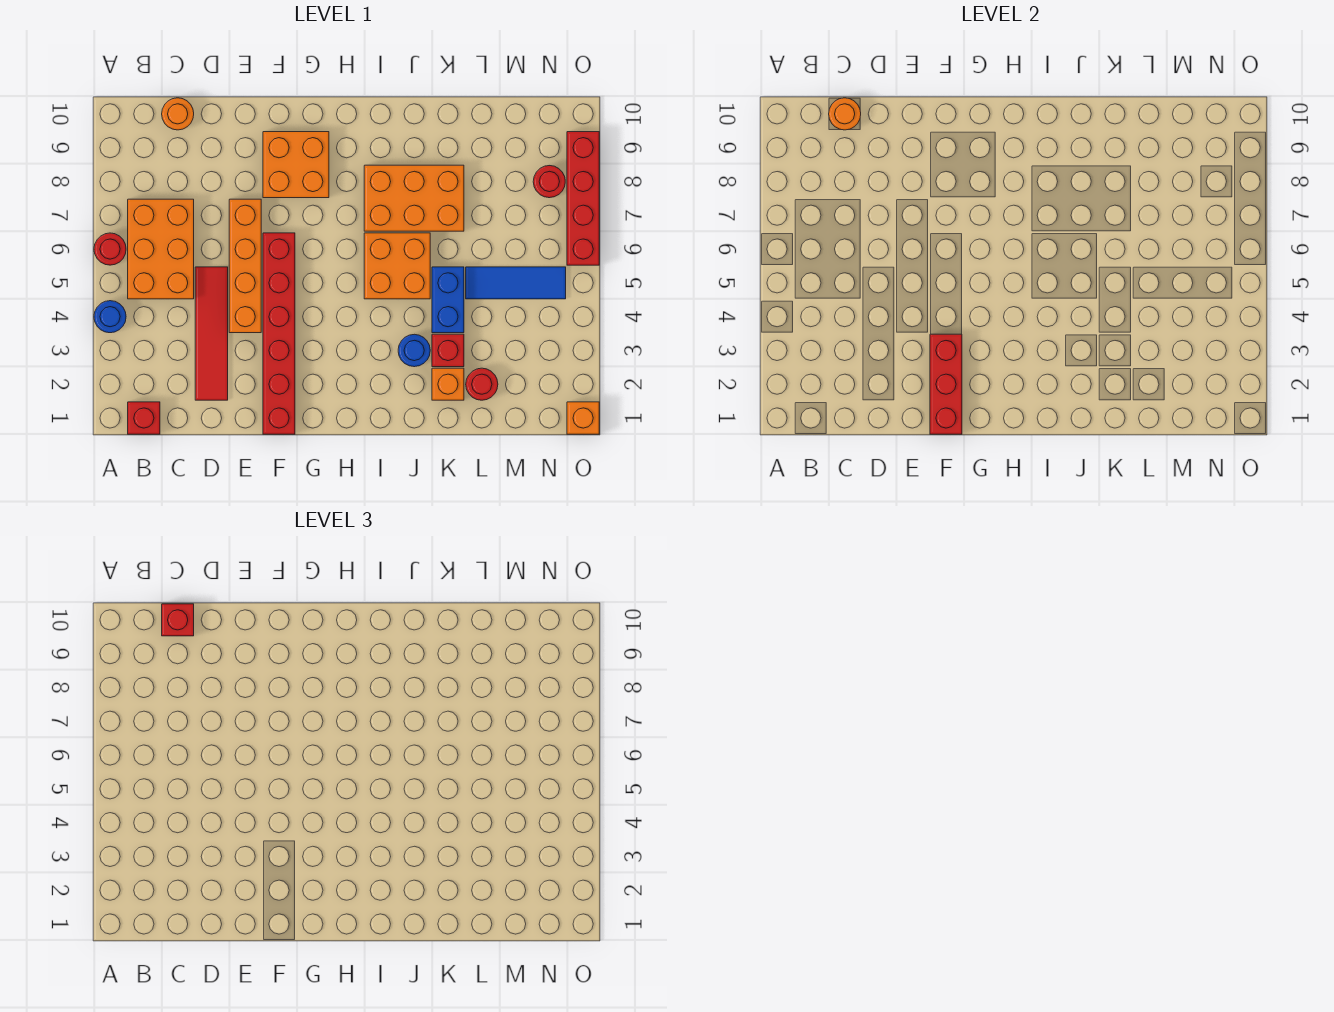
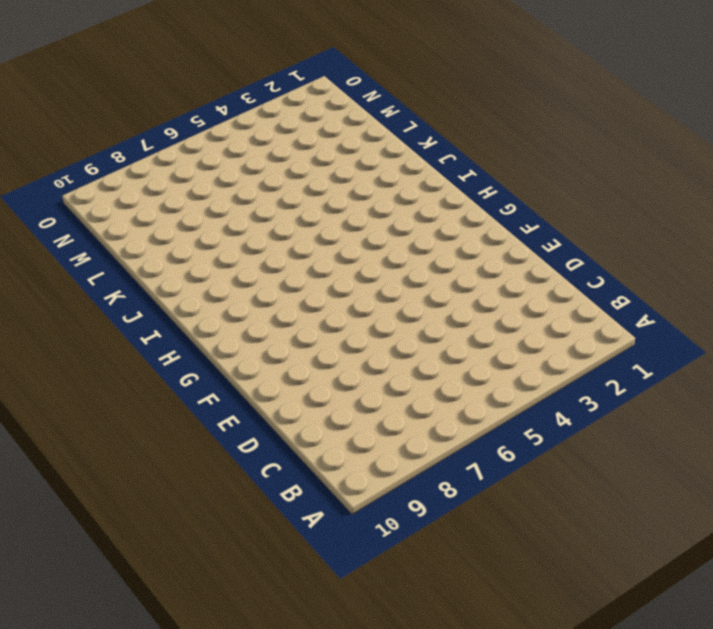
none -> blue round brick A4 level 1
none -> red round brick A6 level 1
none -> red brick B1 level 1

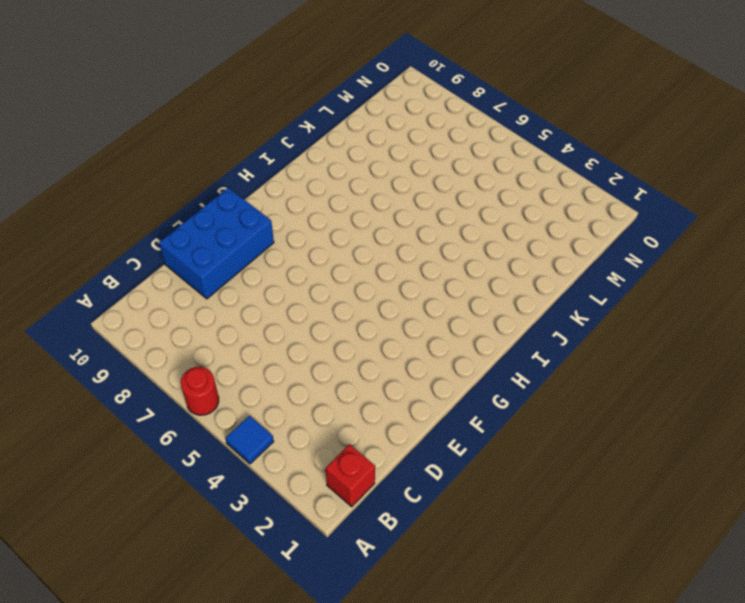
blue tile A4 level 1 -> blue round brick A4 level 1
blue brick D9:F10 level 1 -> orange brick F8:G9 level 1
none -> orange brick B5:C7 level 1
none -> orange round brick C10 level 1
none -> red tile D2:D5 level 1

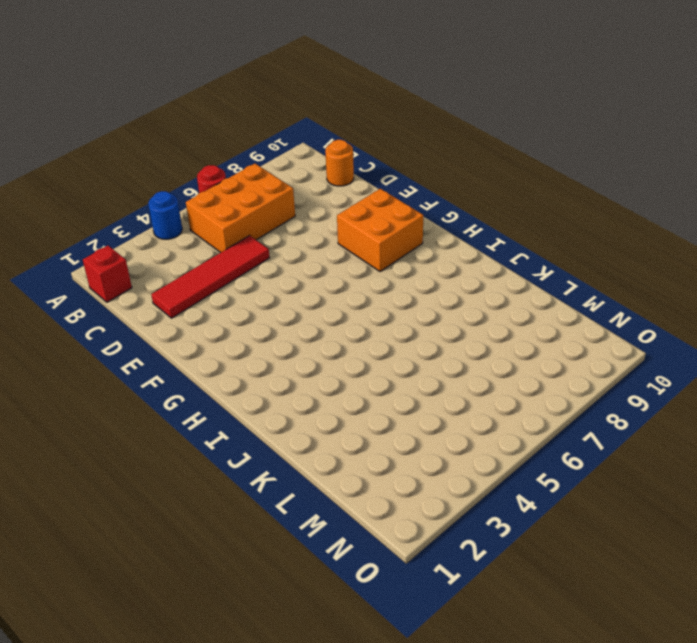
none -> orange brick E4:E7 level 1
none -> red brick F1:F6 level 1
none -> orange brick I5:J6 level 1

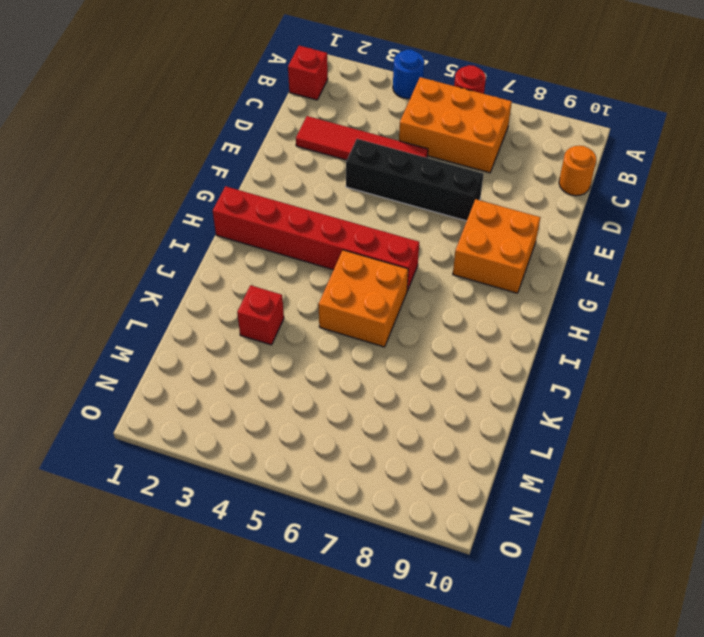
black brick E4:E7 level 1 -> orange brick E4:E7 level 1
red brick H1:H6 level 1 -> red brick F1:F6 level 1
none -> orange brick I7:K8 level 1
none -> blue round brick J3 level 1
none -> orange brick K2 level 1

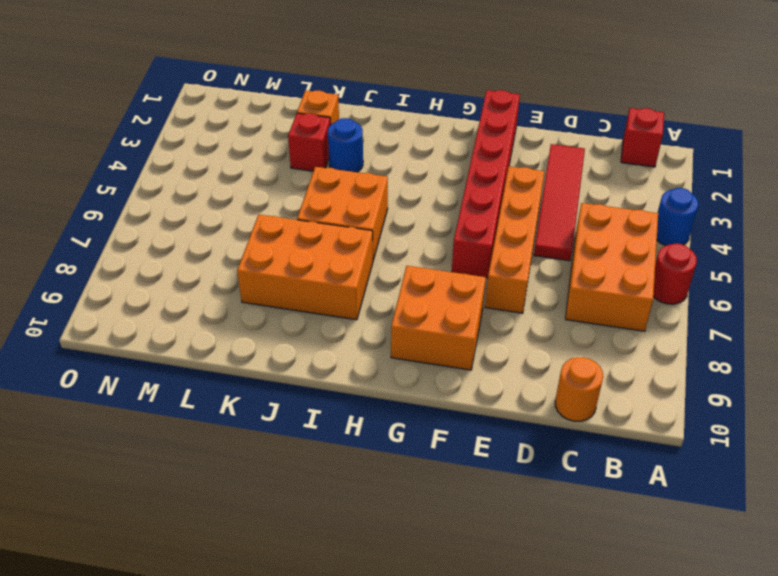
none -> blue brick K4:K5 level 1
none -> red round brick L2 level 1
none -> blue tile L5:N5 level 1

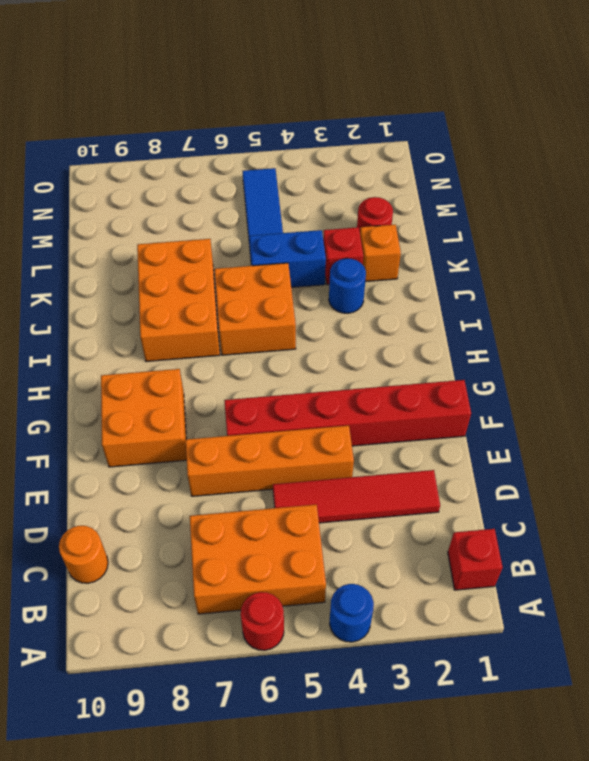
none -> red round brick N8 level 1
none -> orange brick O1 level 1
none -> red brick O6:O9 level 1

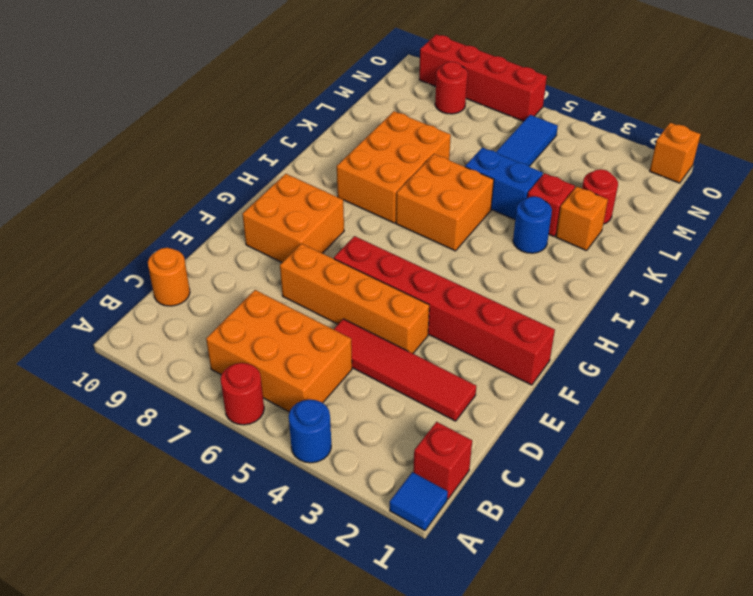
blue tile A1 level 1 -> none
none -> orange round brick C10 level 2
none -> red brick F1:F3 level 2
none -> red brick C10 level 3

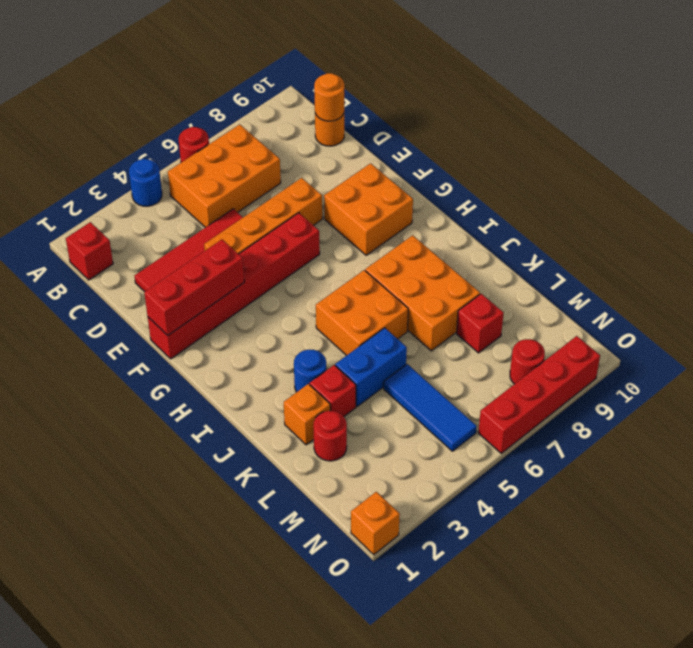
red brick L8 level 1 -> red brick C10 level 3

